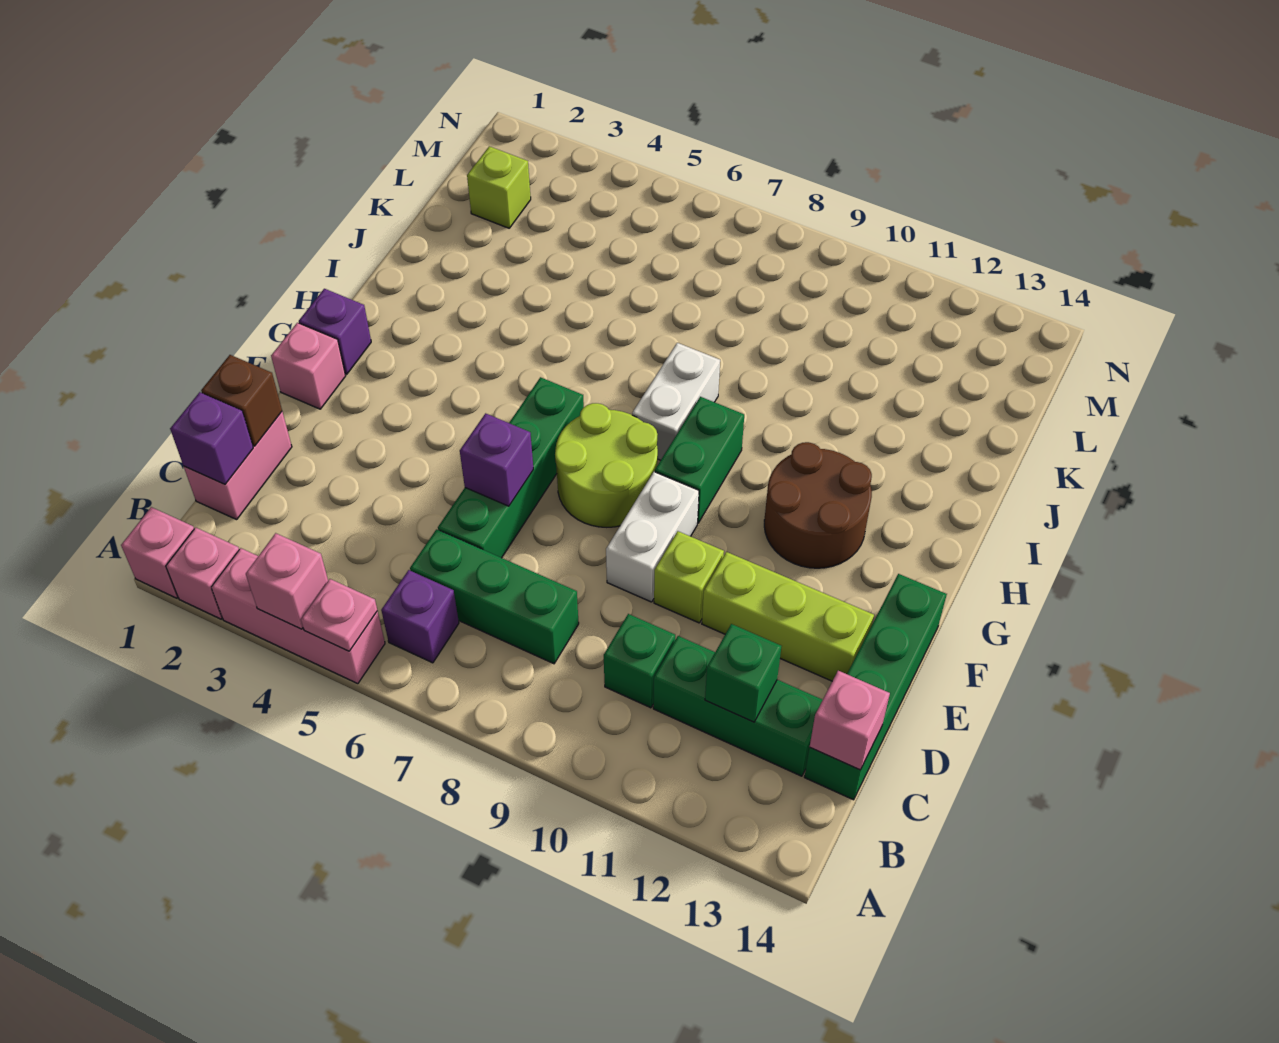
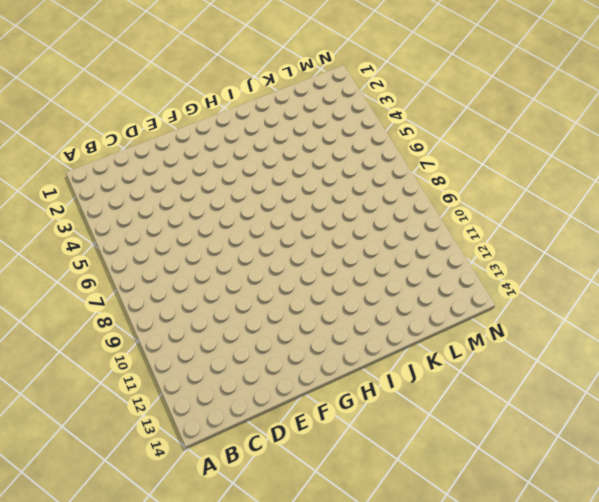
none -> pink brick A1 level 1
none -> pink brick A2 level 1
none -> pink brick A3:A5 level 1

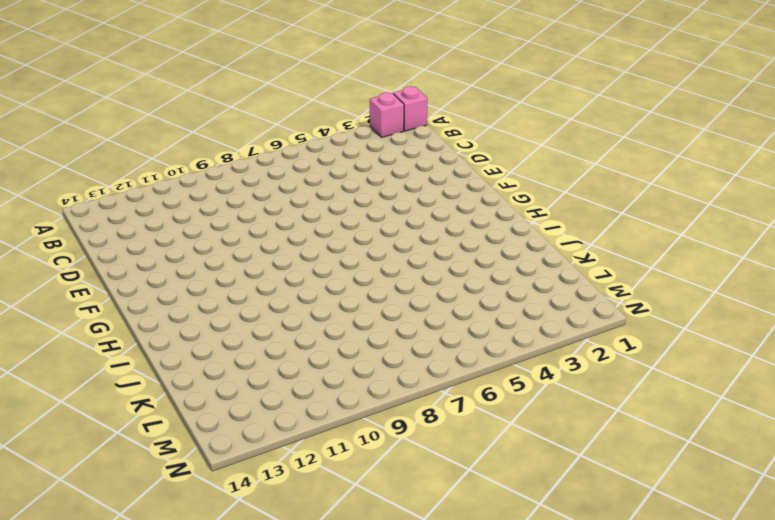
none -> pink brick A3:A5 level 1
none -> purple brick B6 level 1
none -> pink brick C1:D1 level 1

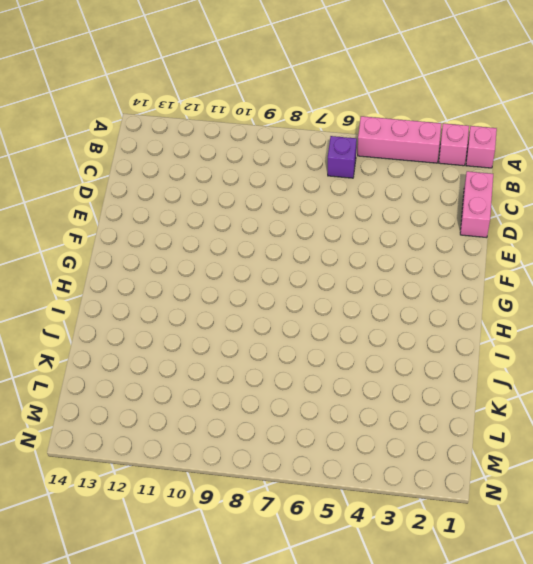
none -> green brick C6:C8 level 1
none -> green brick C10 level 1
none -> green brick C11:C13 level 1

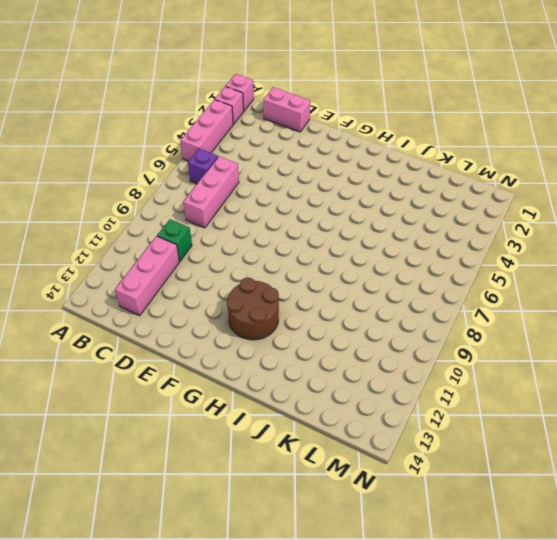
pink brick C6:C8 level 1 -> green brick C6:C8 level 1
pink brick C11:C13 level 1 -> green brick C11:C13 level 1
none -> green brick C14:F14 level 1
none -> green brick D6:G6 level 1
none -> white brick E9:F9 level 1

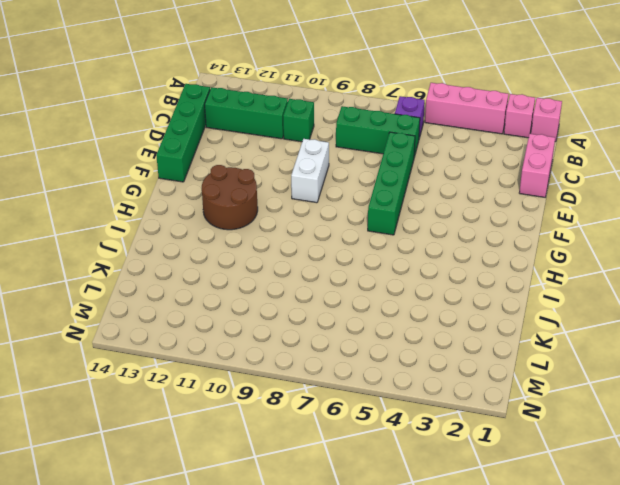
none -> lime brick E10 level 1
none -> lime brick E11:E13 level 1
none -> pink brick F1 level 1

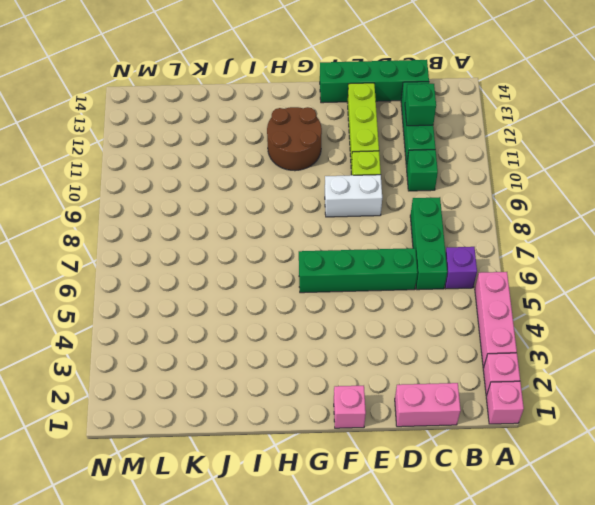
none -> lime round brick F7:G8 level 1
none -> purple brick G1 level 1
none -> green brick G9:H9 level 1

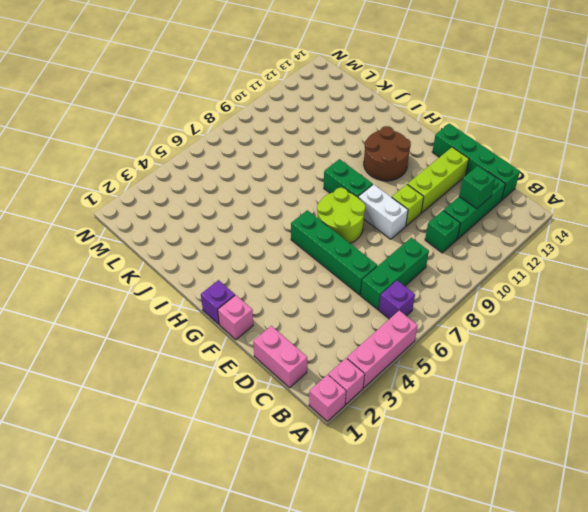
none -> white brick H8:I8 level 1
none -> lime brick L2 level 1
none -> pink brick A4 level 2

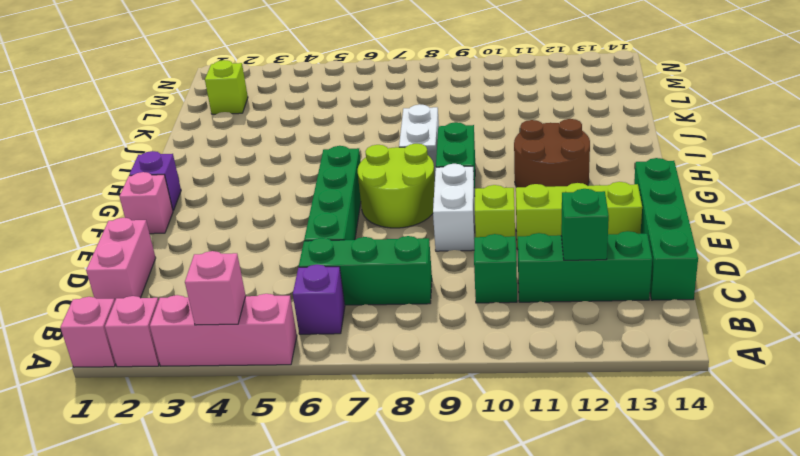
none -> pink plate A5 level 2
none -> purple brick C1 level 2
none -> pink brick C14 level 2

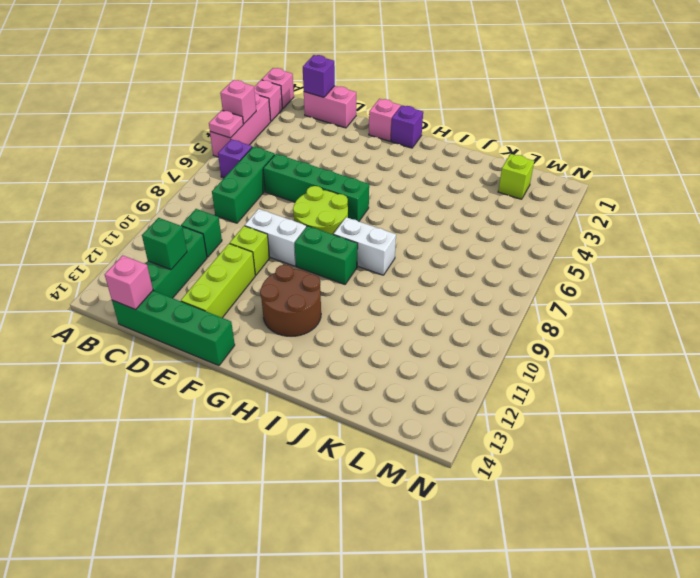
none -> brown brick D1 level 2
none -> purple brick E6 level 2

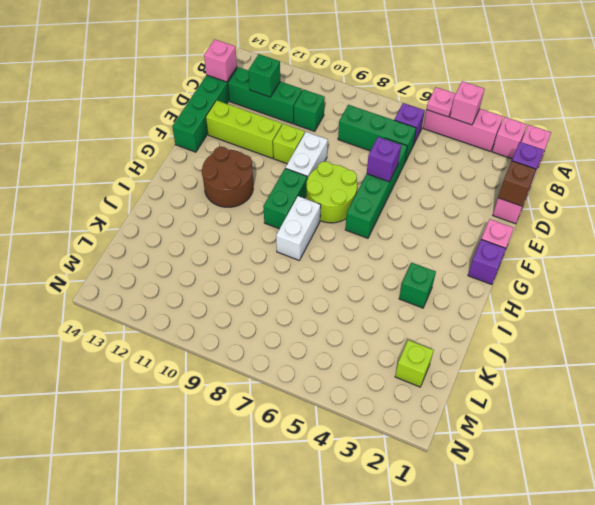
green brick I3 level 1 -> none

